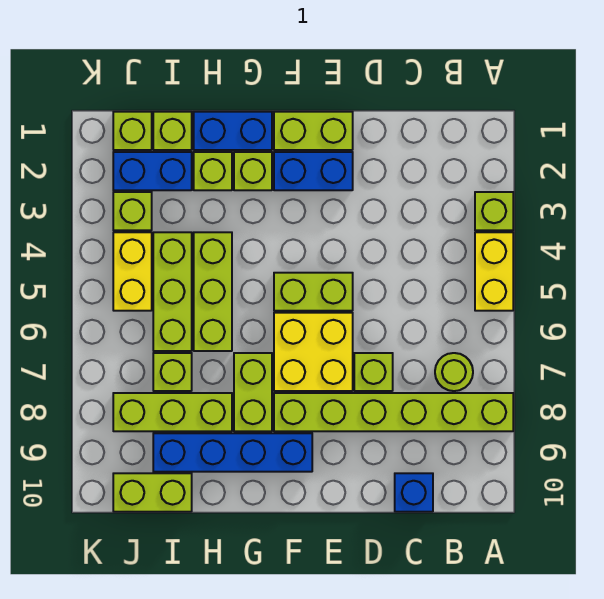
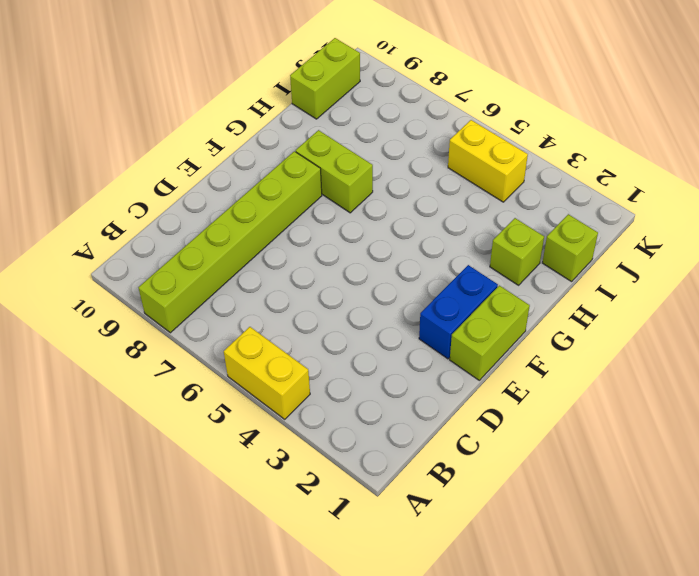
none -> lime brick A3 level 1
none -> lime round brick B7 level 1
none -> blue brick C10 level 1

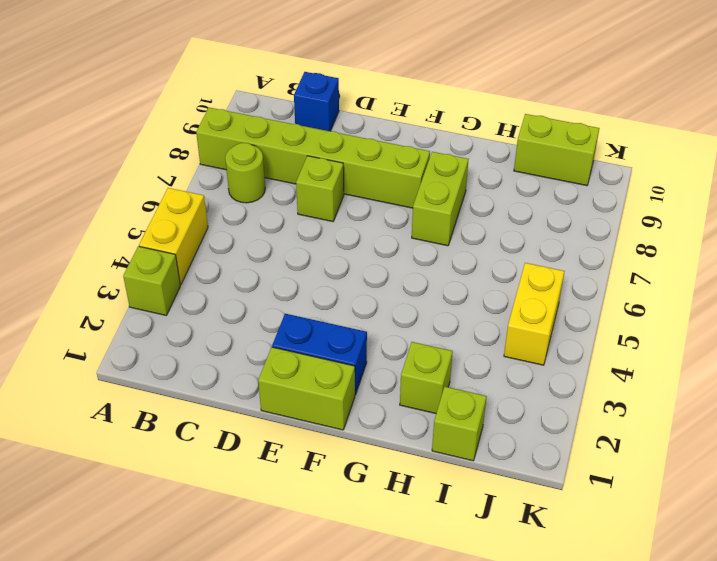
none -> lime brick E5:F5 level 1
none -> yellow brick E6:F7 level 1
none -> blue brick F9:I9 level 1

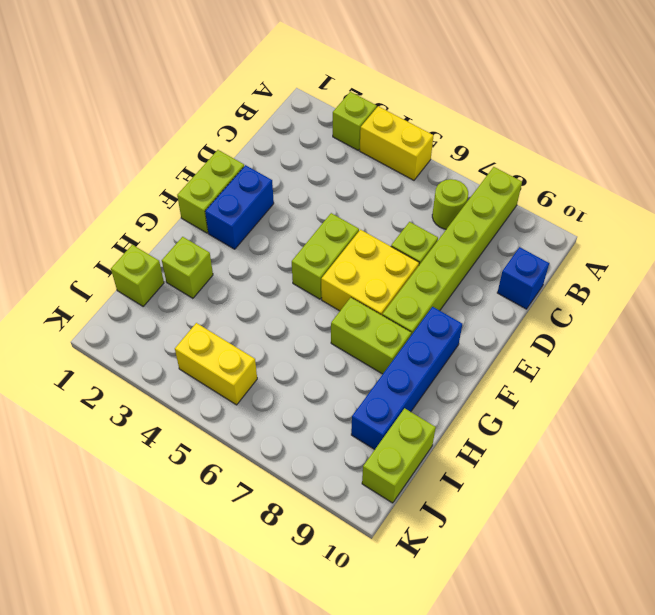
none -> blue brick G1:H1 level 1
none -> lime brick G2 level 1
none -> lime brick H4:H6 level 1

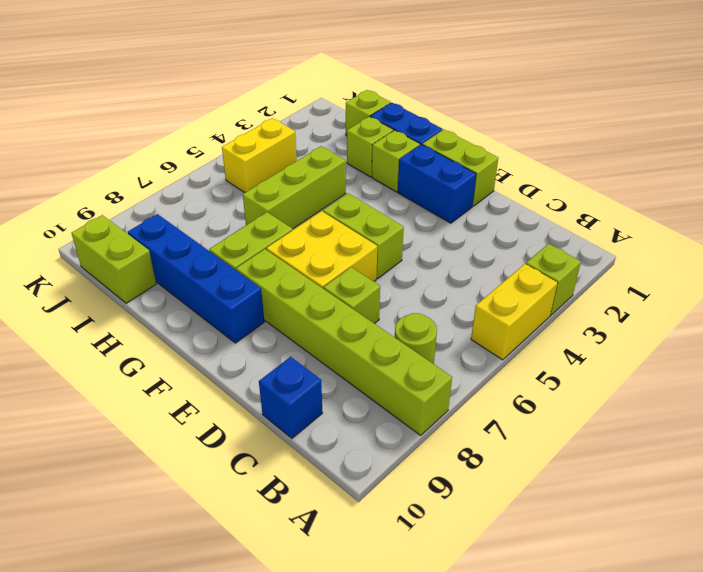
none -> lime brick H8:J8 level 1
none -> blue brick I2:J2 level 1
none -> lime brick I4:I6 level 1

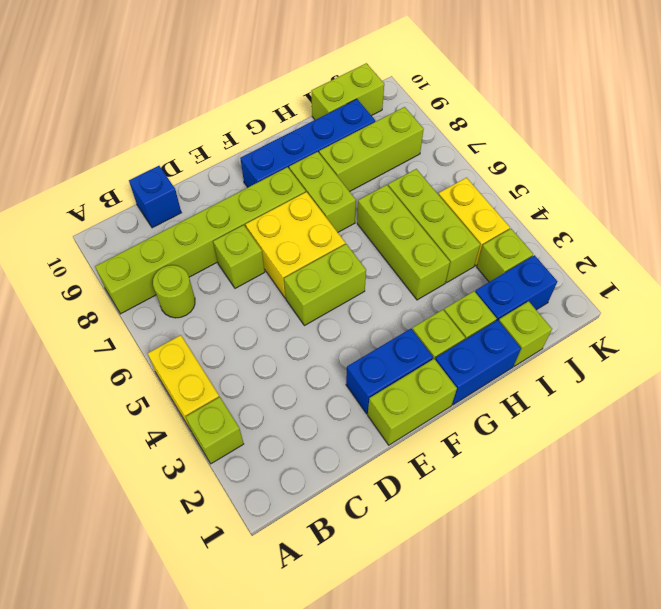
none -> lime brick I7 level 1
none -> lime brick J1 level 1

